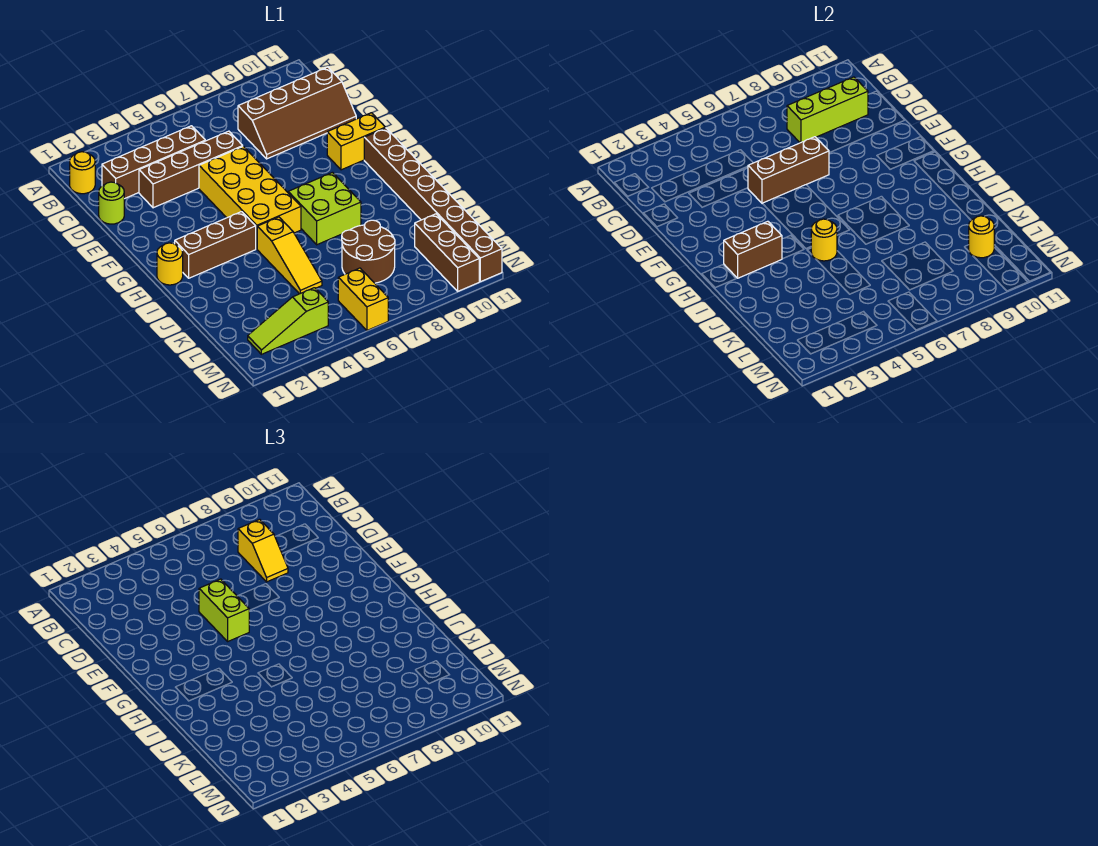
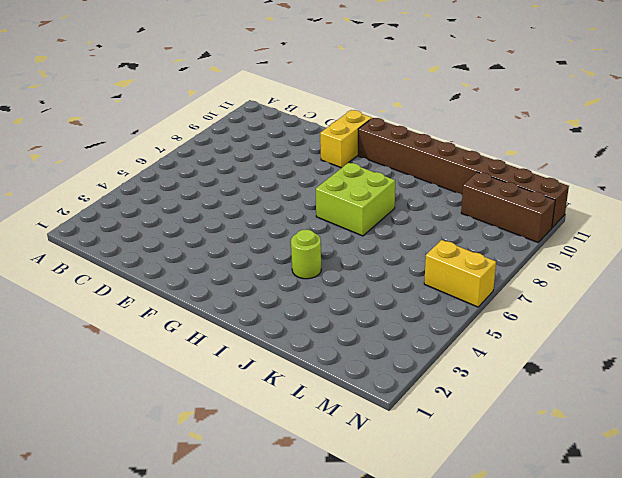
lime round brick I4 level 1 -> lime round brick D1 level 1
none -> yellow round brick B1 level 1
none -> brown brick C2:C5 level 1
none -> brown slope C8:D11 level 1 top C

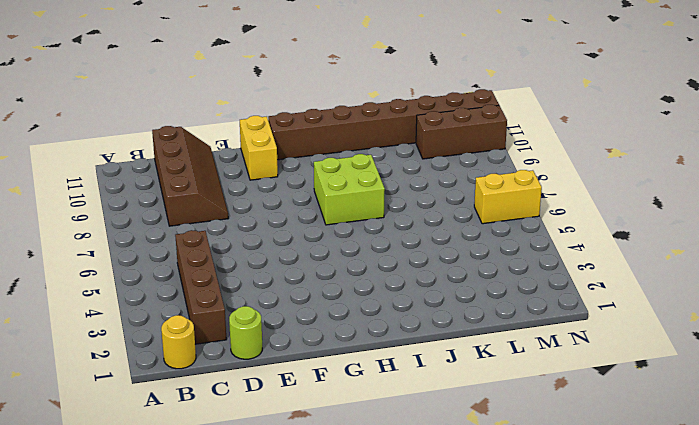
none -> brown brick D3:D6 level 1
none -> yellow brick E5:H6 level 1
none -> yellow round brick H1 level 1

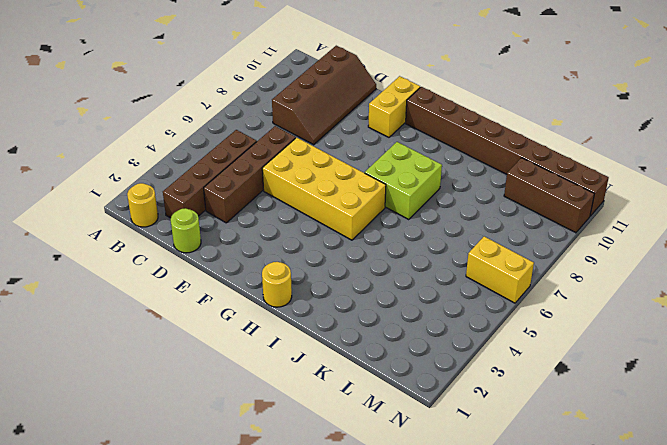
none -> brown brick H2:H4 level 1
none -> yellow slope I5:K5 level 1 top I
none -> brown round brick K7:L8 level 1

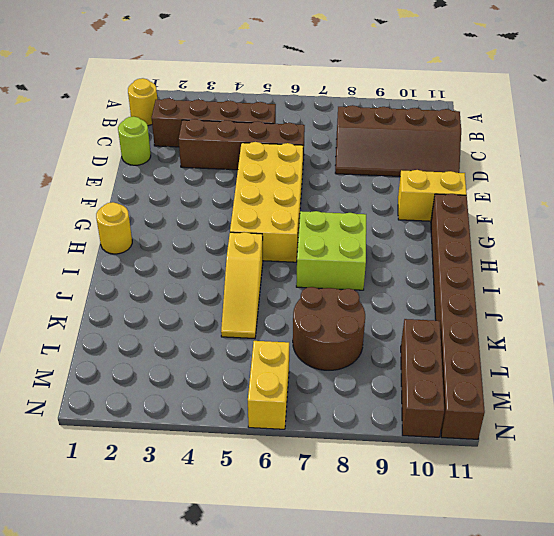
none -> brown brick H2:H4 level 1
none -> lime slope M2:M4 level 1 top 4
none -> lime brick C8:C10 level 2

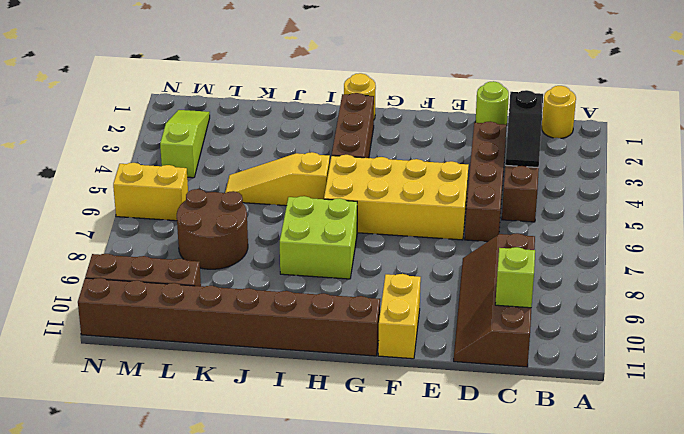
black slope C3:C4 level 2 top 3 -> none
lime brick C10 level 2 -> lime brick C8:C10 level 2
none -> brown brick E5:E7 level 2
none -> brown brick H2:H3 level 2
none -> yellow round brick I5 level 2

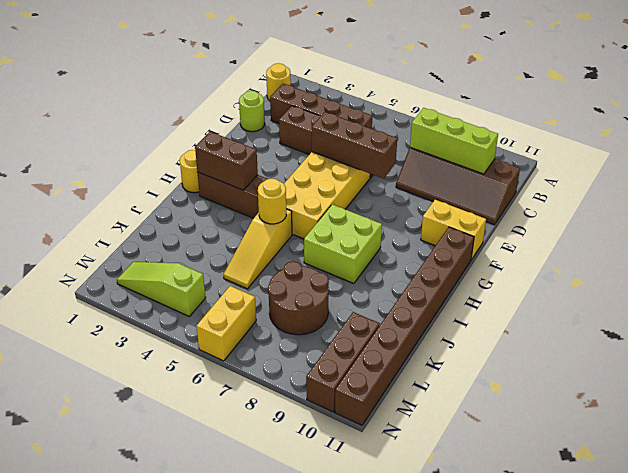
none -> yellow round brick L10 level 2
none -> yellow slope C8:D8 level 3 top C
none -> lime brick E5:F5 level 3

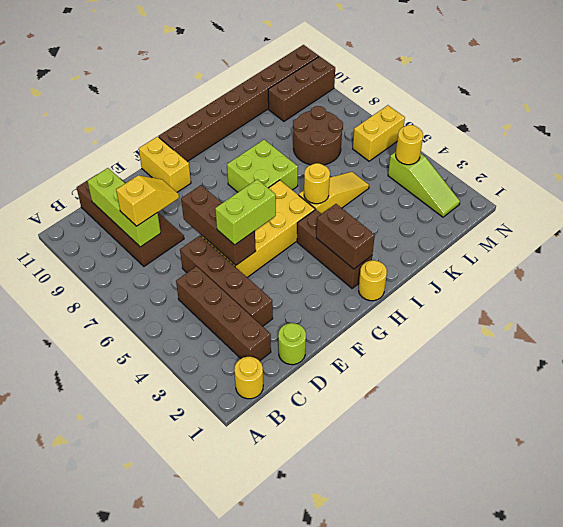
yellow round brick M4 level 2 -> yellow round brick L10 level 2

